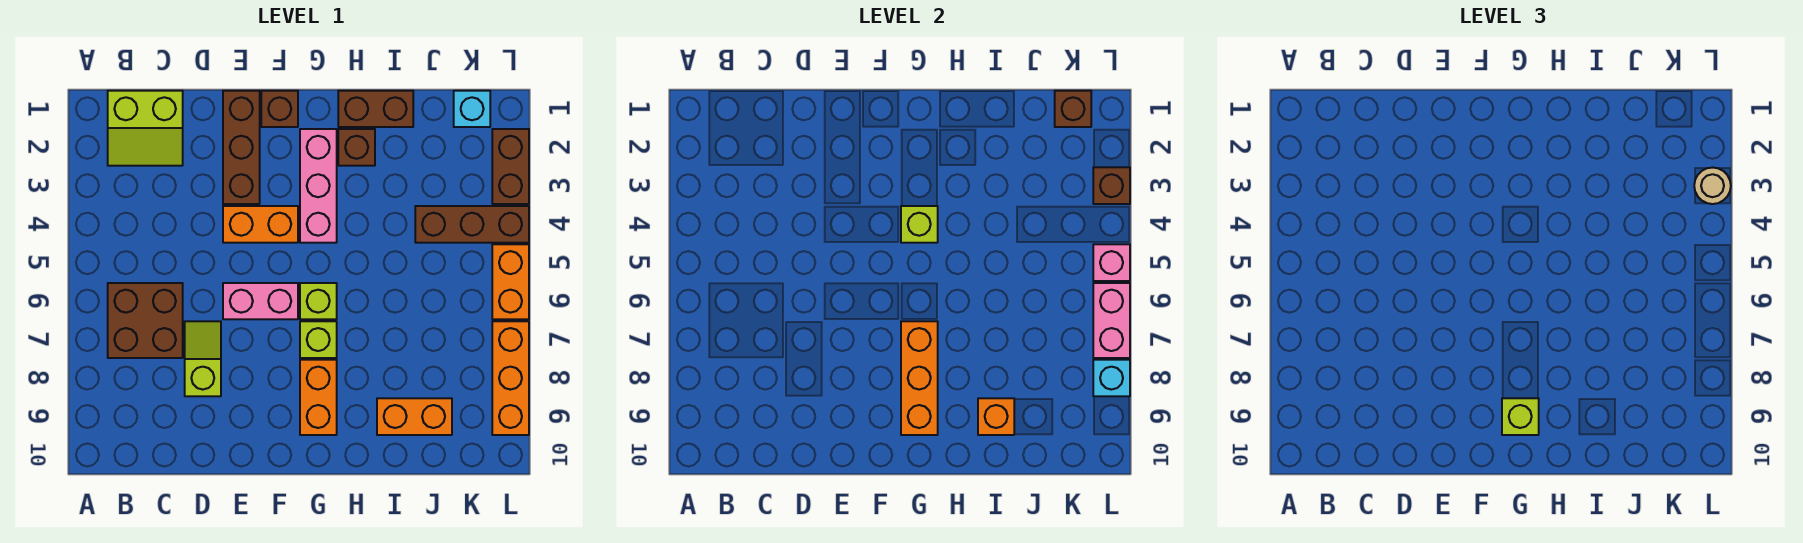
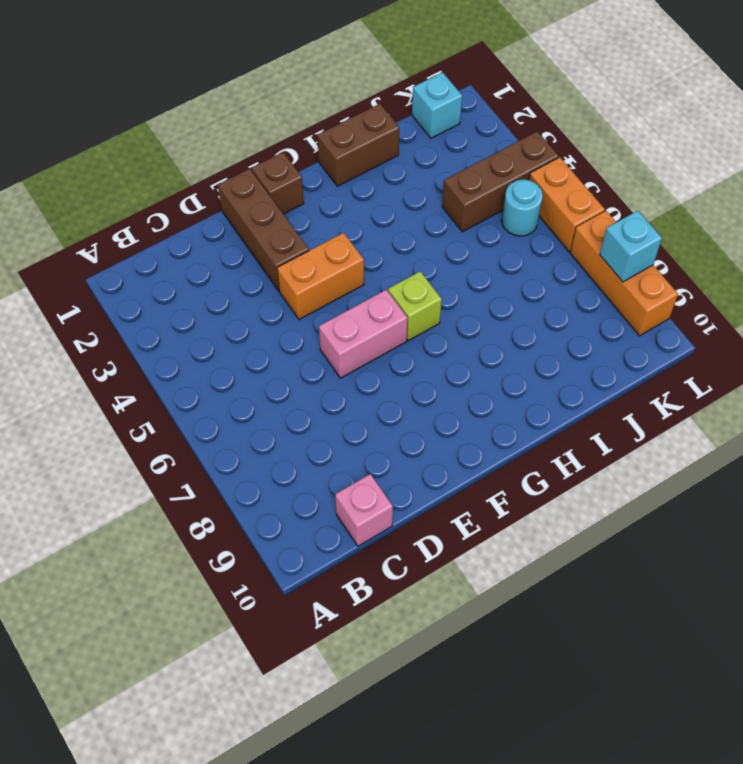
pink brick C10 level 1 -> pink brick L5 level 2
cyan round brick K5 level 1 -> none
none -> lime slope B1:C2 level 1 top 1
none -> brown brick B6:C7 level 1
none -> lime slope D7:D8 level 1 top 8

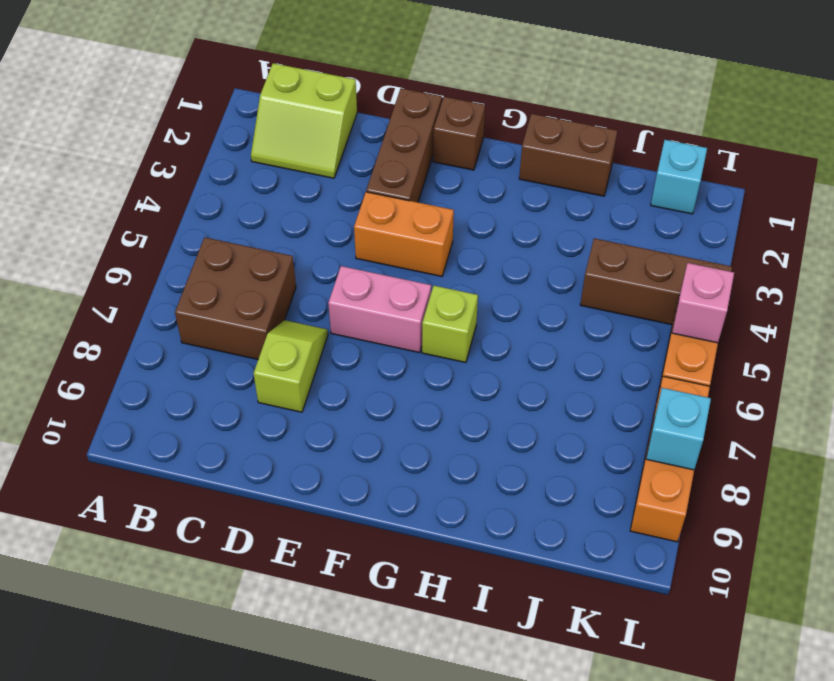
none -> pink brick G2:G4 level 1
none -> lime brick G7 level 1
none -> orange brick G8:G9 level 1

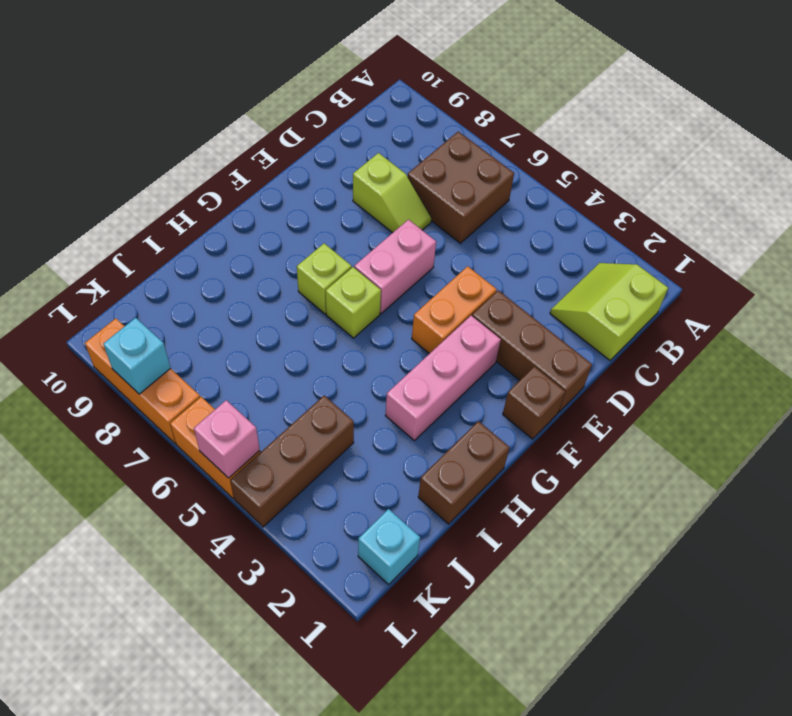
pink brick F3:H3 level 1 -> pink brick G2:G4 level 1
none -> orange brick G8:G9 level 1
none -> brown brick H2 level 1
none -> orange brick I9:J9 level 1

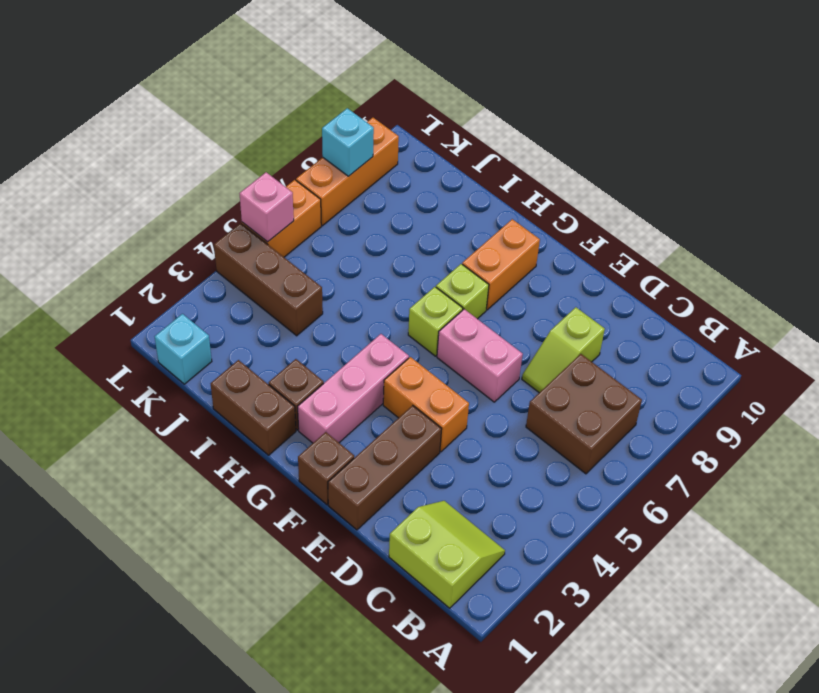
none -> orange brick I9:J9 level 1
none -> brown brick L2:L3 level 1
none -> lime brick G4 level 2

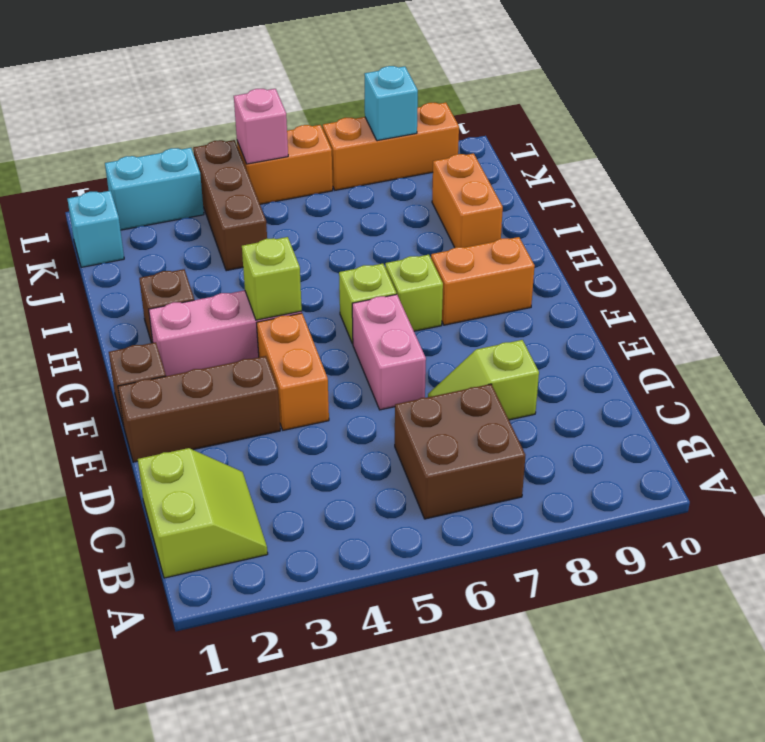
cyan brick L2:L3 level 1 -> brown brick L2:L3 level 1
none -> brown brick H1:I1 level 1
none -> orange brick G7:G9 level 2
none -> orange brick I9 level 2

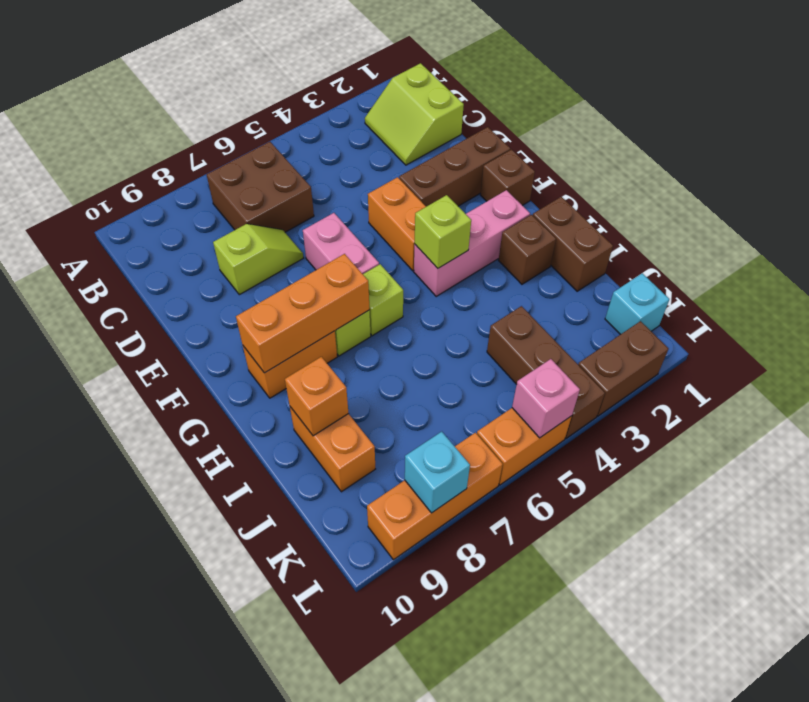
none -> brown brick K1 level 2
none -> brown brick L3 level 2
none -> pink brick L6:L7 level 2

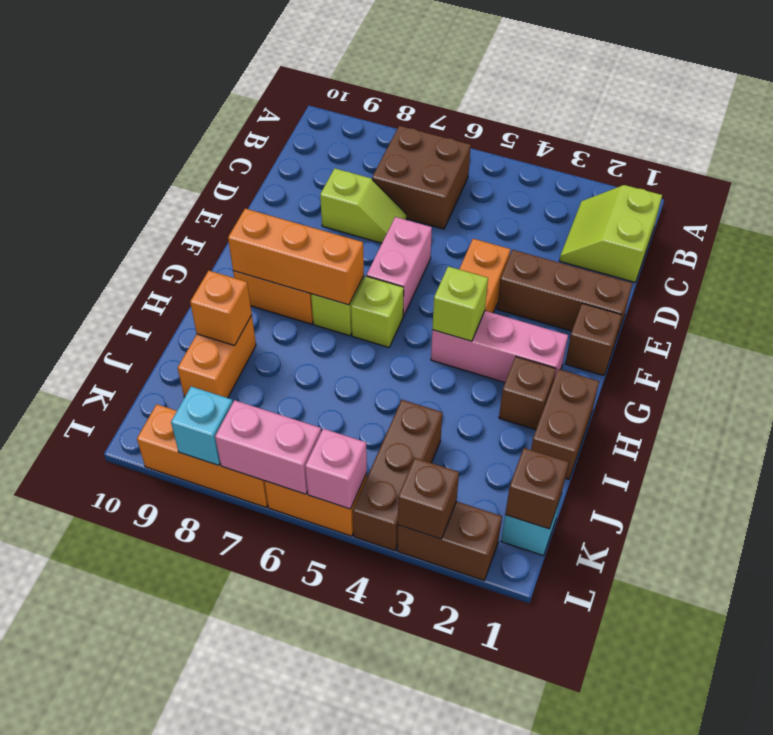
none -> lime brick G9 level 3
none -> tan round brick L3 level 3

